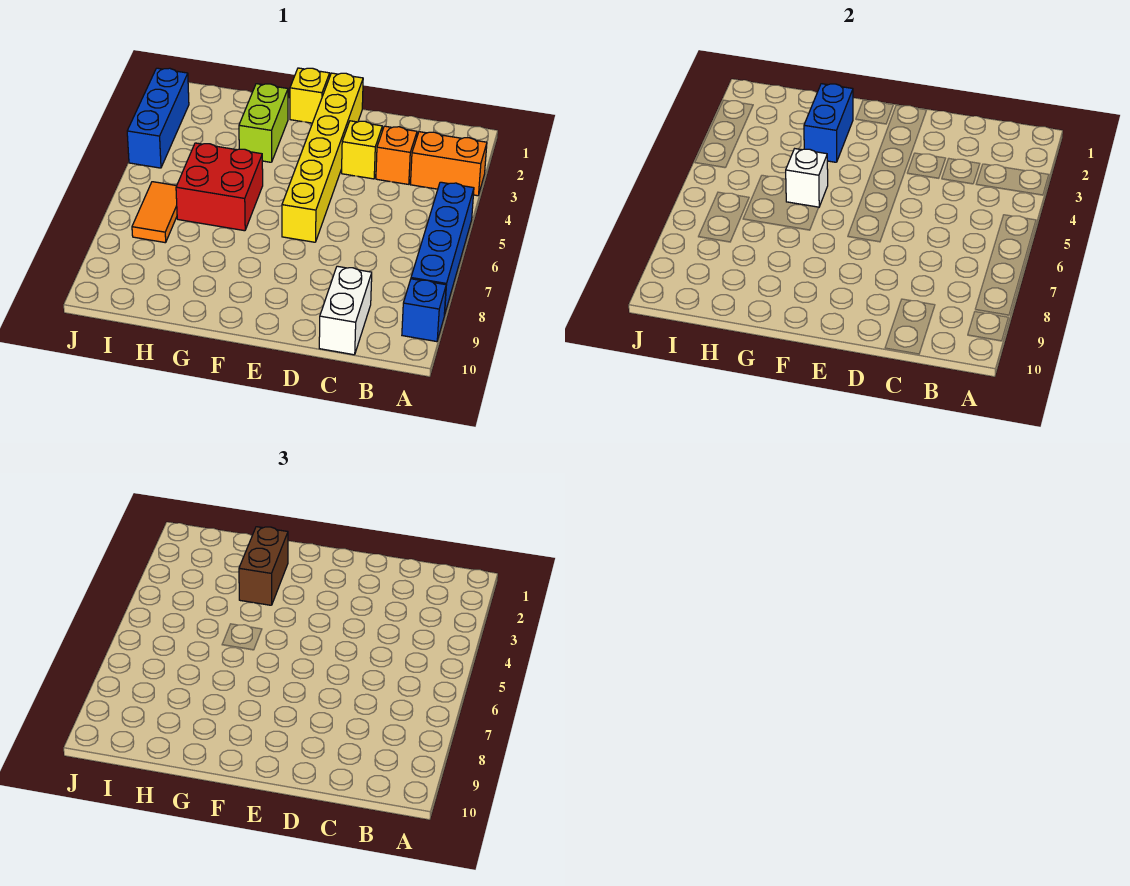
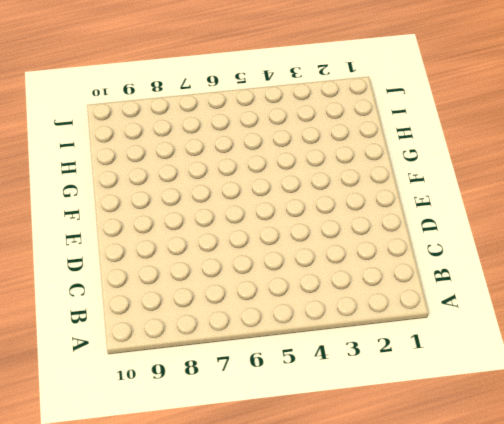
none -> orange brick A3:B3 level 1
none -> blue brick A5:A8 level 1
none -> blue brick A9 level 1

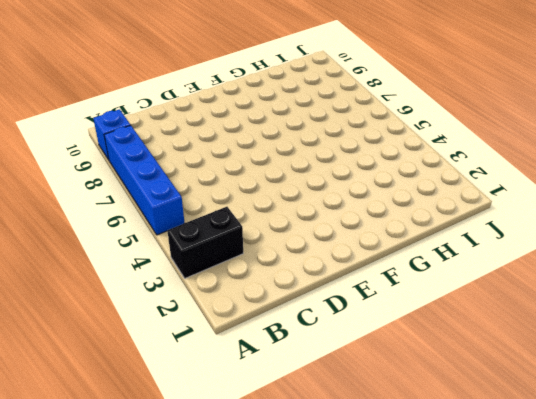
black brick A3:B3 level 1 -> orange brick A3:B3 level 1
none -> orange brick C3 level 1
none -> white brick C9:C10 level 1
none -> yellow brick D3 level 1

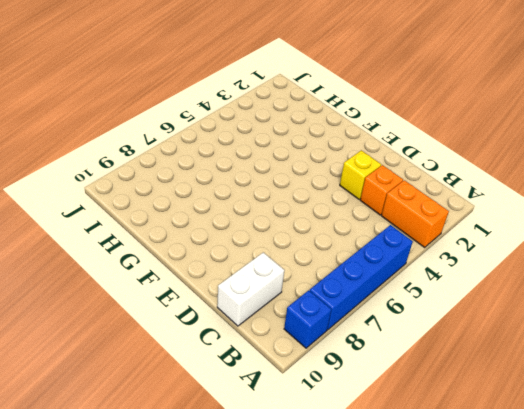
none -> yellow brick E1:E6 level 1
none -> yellow brick F1 level 1
none -> lime brick G2:G3 level 1

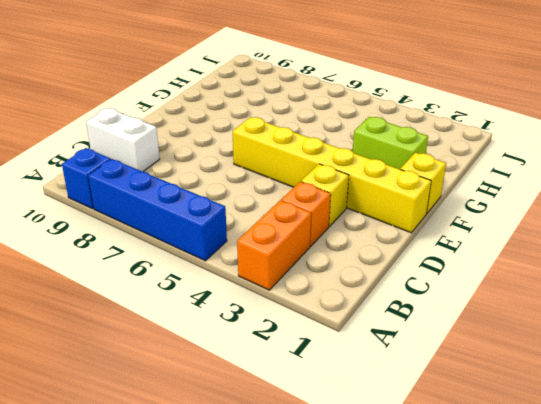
none -> red brick G5:H6 level 1
none -> orange tile I6:I7 level 1
none -> blue brick J2:J4 level 1

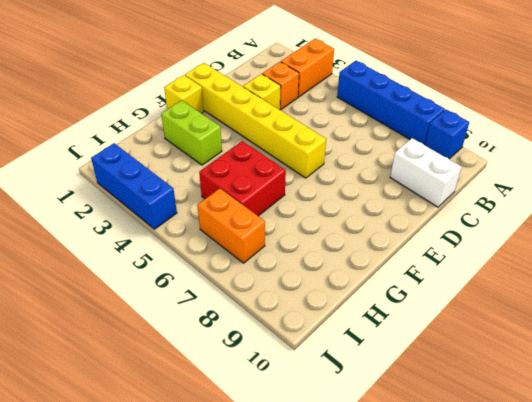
orange brick I6:I7 level 1 -> orange tile I6:I7 level 1
none -> blue brick G2:G3 level 2
none -> white brick G5 level 2
none -> brown brick G2:G3 level 3

